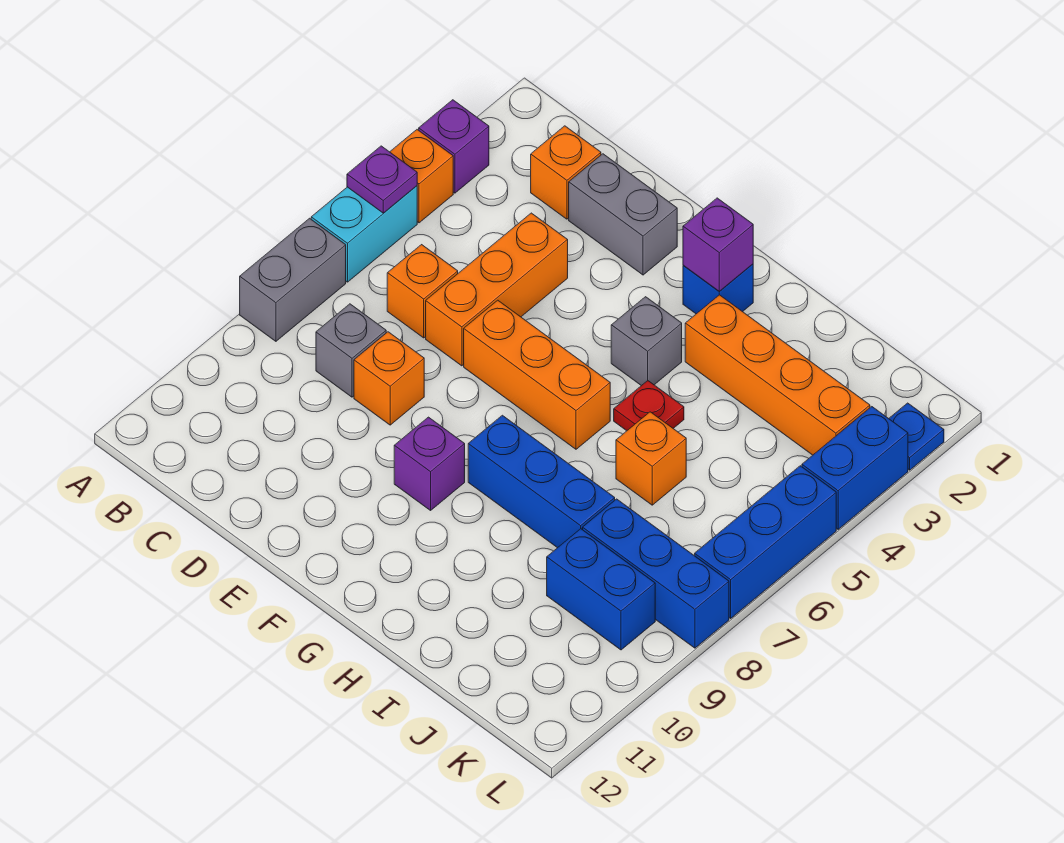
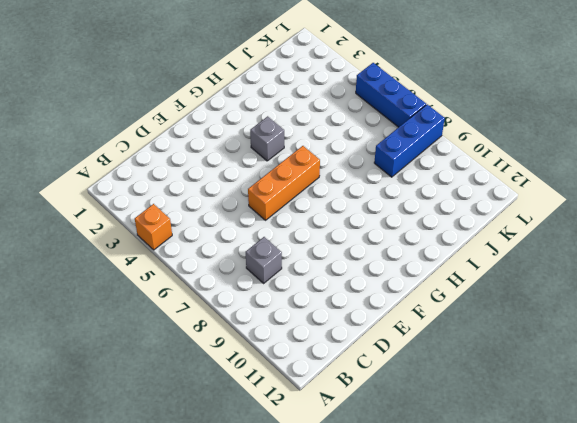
none -> purple brick A3 level 1
none -> cyan brick A5:A6 level 1
none -> grey brick A7:A8 level 1

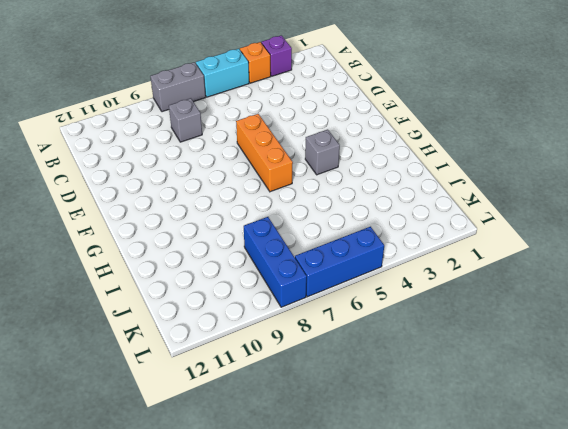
none -> orange brick C2 level 1
none -> orange brick C6 level 1
none -> grey brick D2:E2 level 1

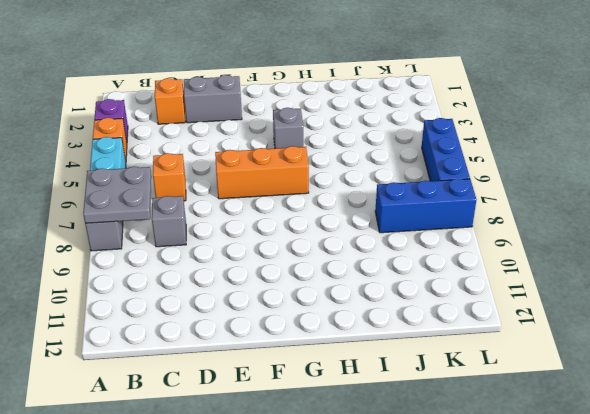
grey plate A7:B8 level 2 -> none
none -> orange brick D4:D6 level 1
none -> orange brick D8 level 1
none -> purple brick F9 level 1

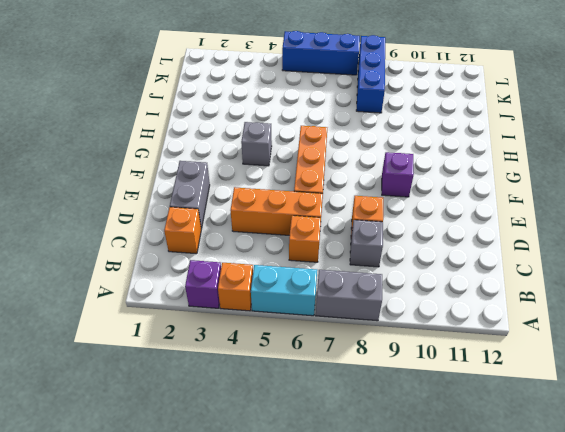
none -> blue brick G2 level 1
none -> blue brick G8:I8 level 1
none -> orange brick H3:K3 level 1

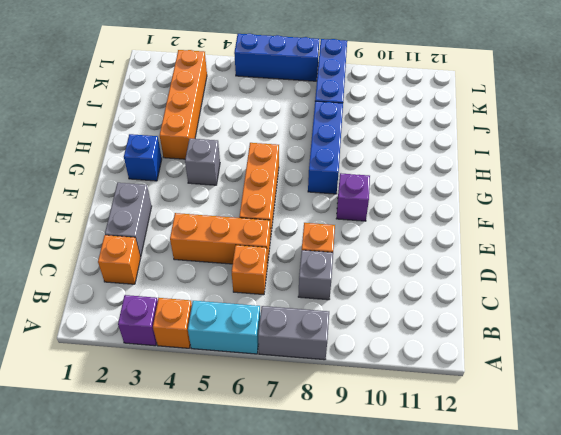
none -> red plate H5 level 1
none -> orange brick I6 level 1
none -> blue brick J9:K9 level 1

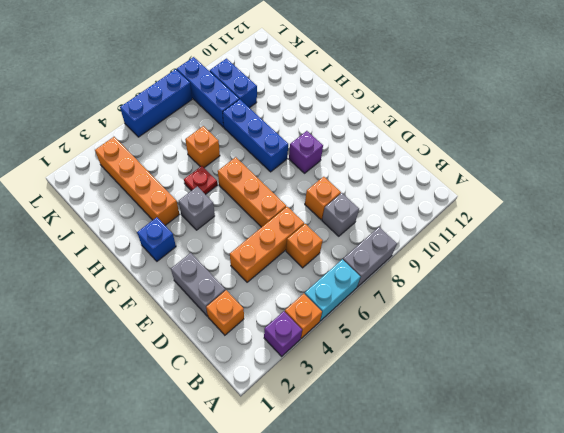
none -> blue plate L2 level 1
none -> blue brick L3:L4 level 1
none -> purple plate A5 level 2

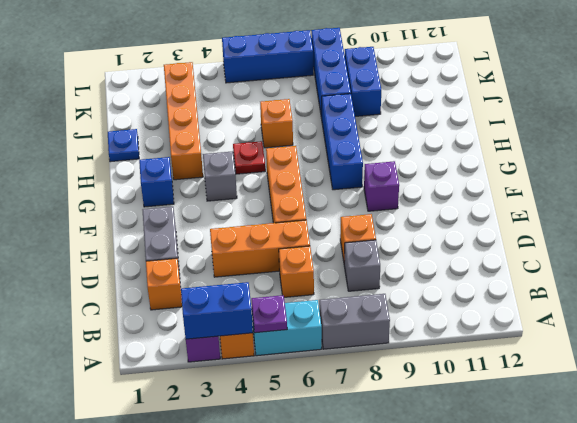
blue brick A3:A4 level 2 -> blue brick L3:L4 level 1
blue plate I1 level 1 -> blue plate L2 level 1
none -> purple brick G2 level 2

